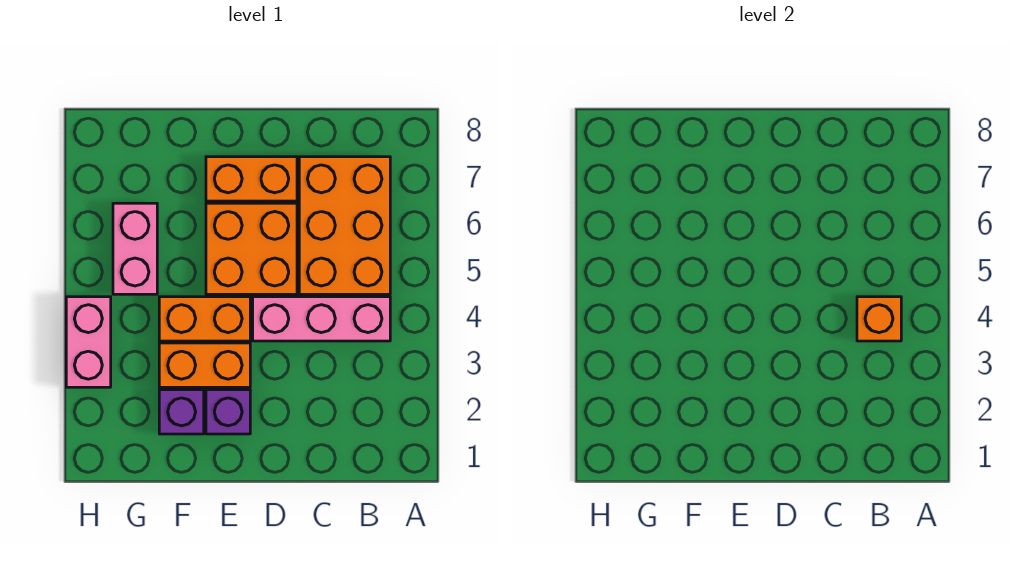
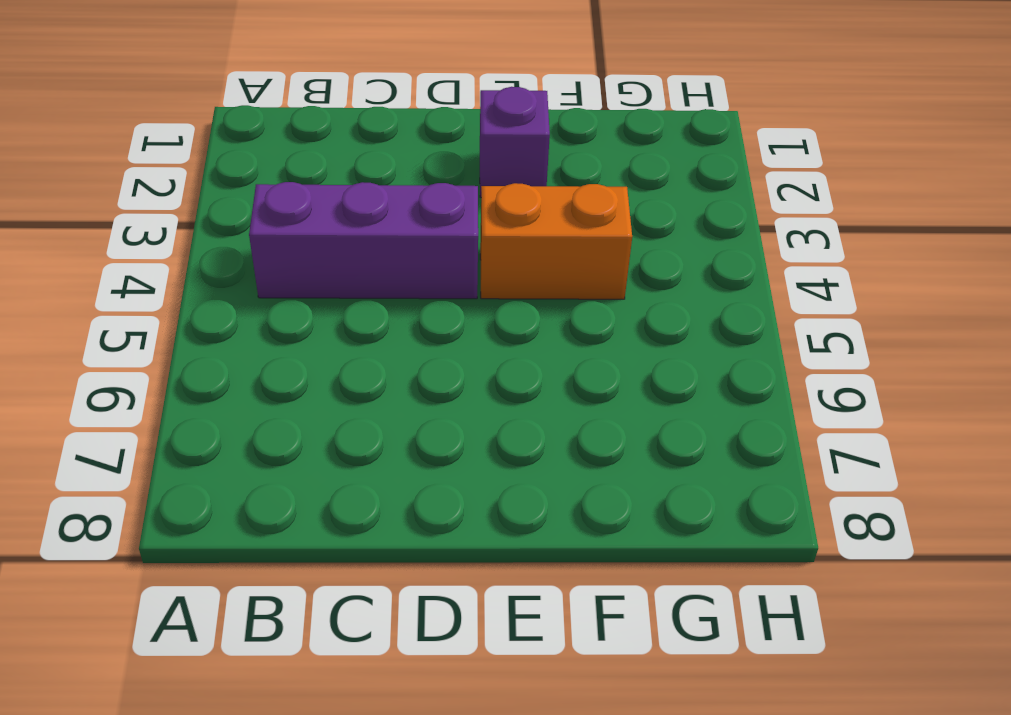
purple brick B4:D4 level 1 -> pink brick B4:D4 level 1
none -> orange brick B5:C7 level 1
none -> orange brick D5:E6 level 1

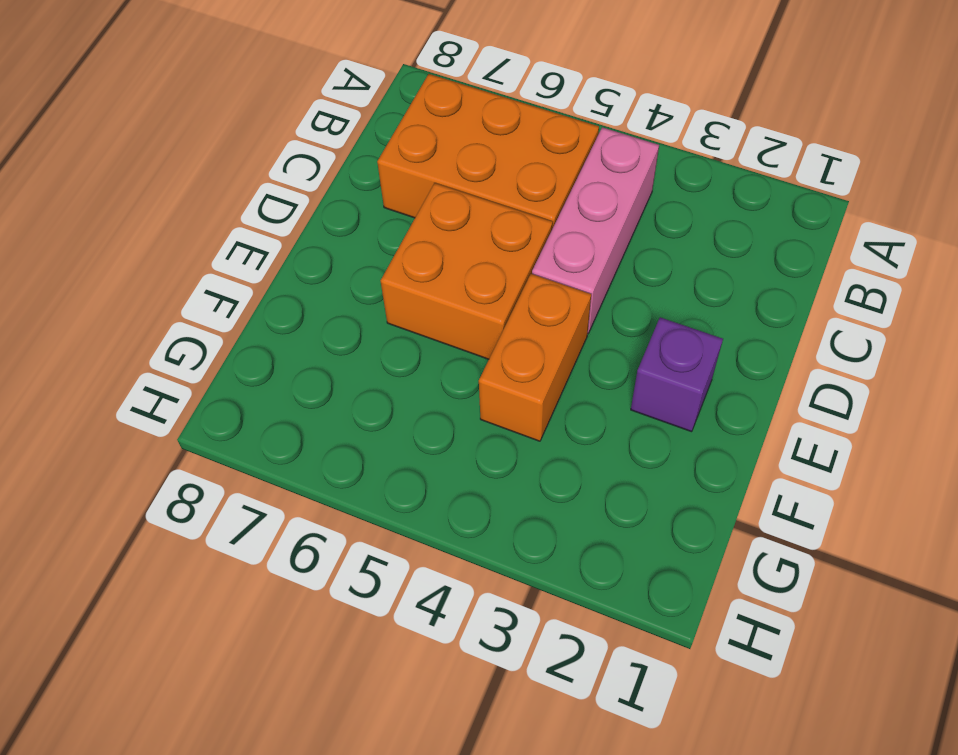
none -> orange brick D7:E7 level 1
none -> orange brick E3:F3 level 1

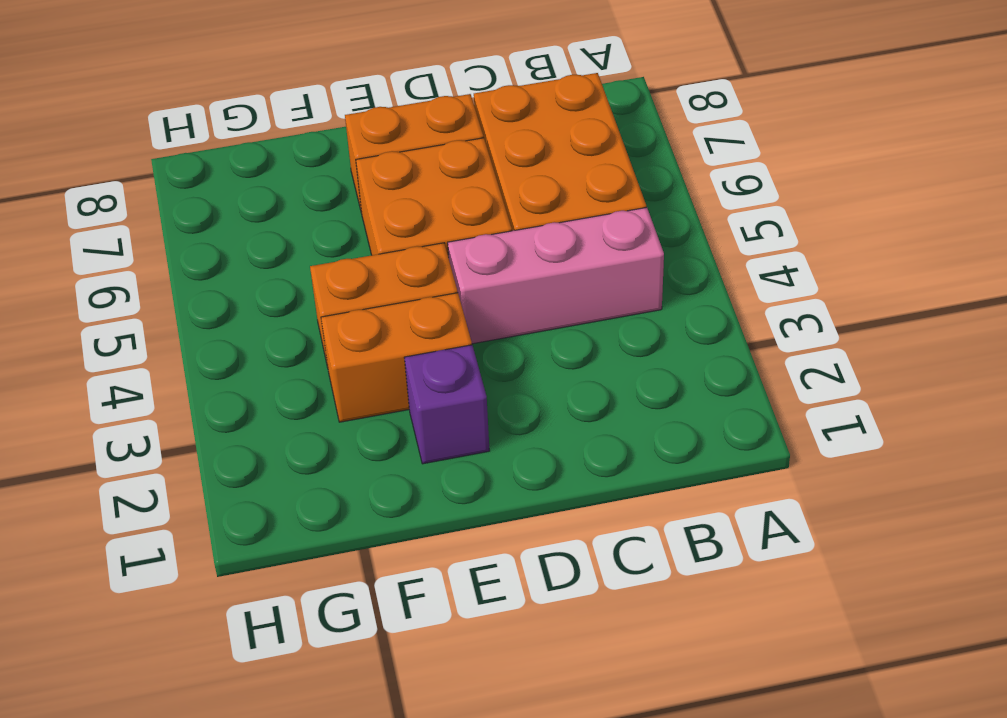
none -> purple brick F2 level 1
none -> pink brick G5:G6 level 1

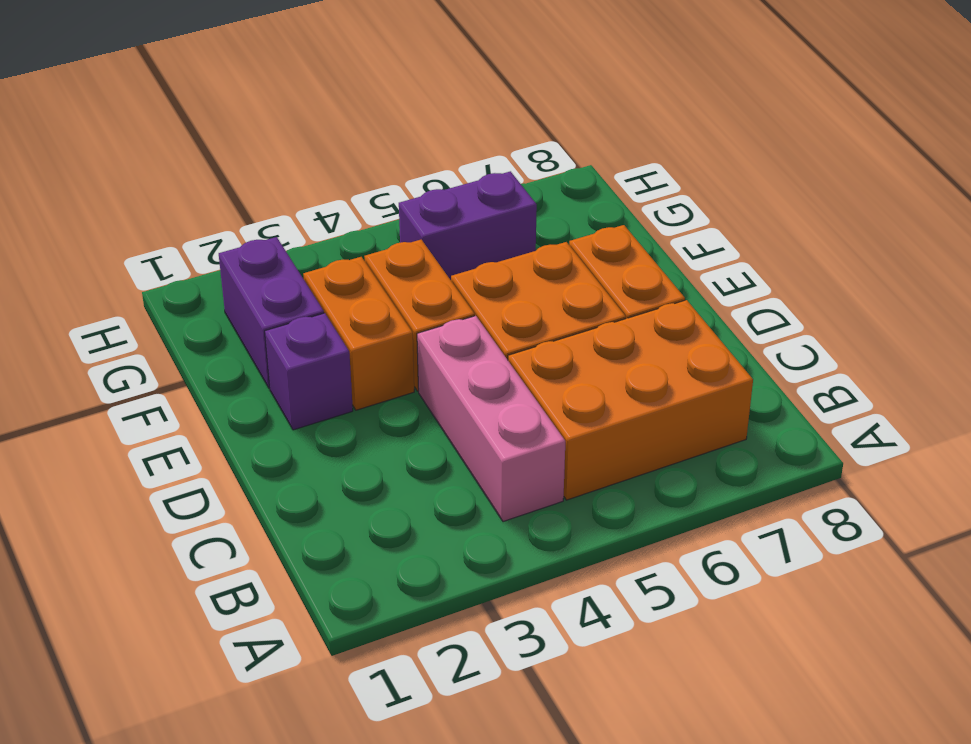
purple brick F2:G2 level 1 -> purple brick F2 level 1
purple brick G5:G6 level 1 -> pink brick G5:G6 level 1
none -> pink brick H3:H4 level 1
none -> orange brick B4 level 2

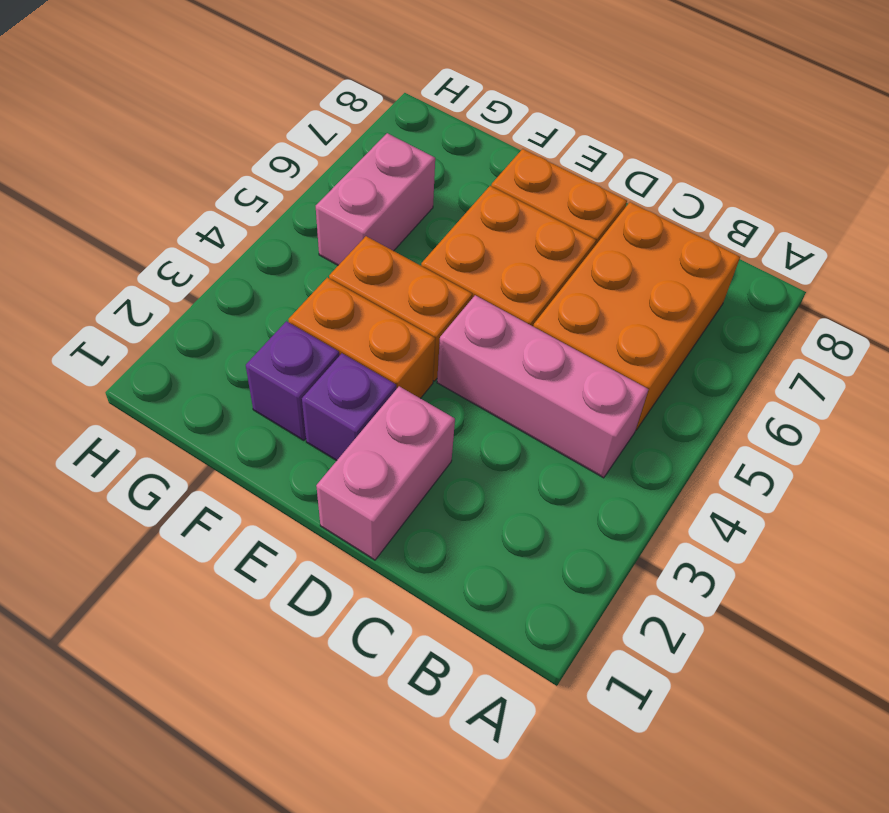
pink brick D1:D2 level 1 -> pink brick H3:H4 level 1
none -> orange brick B4 level 2

